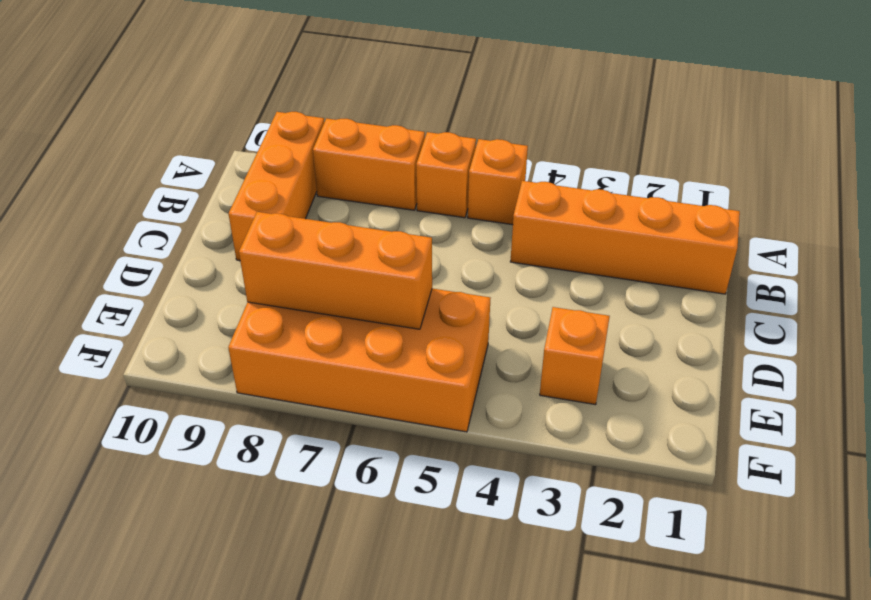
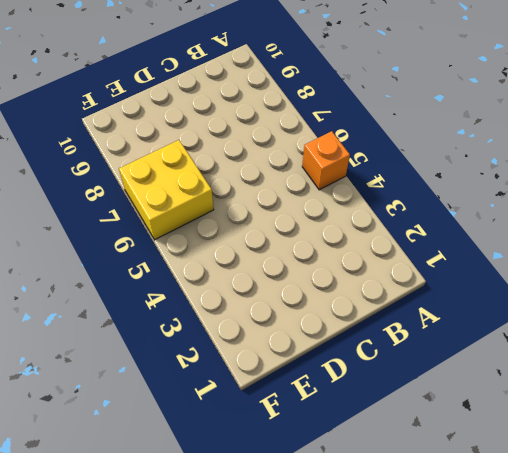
yellow brick E6:F7 level 1 -> orange brick E5:F8 level 1
none -> orange brick A6 level 1
none -> orange brick A7:A8 level 1

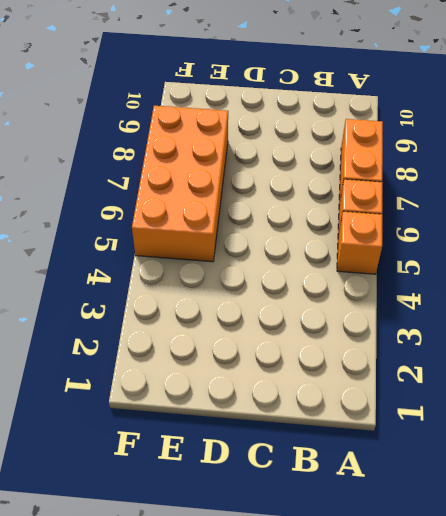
none -> orange brick A9:C9 level 1
none -> orange brick B1:B4 level 1

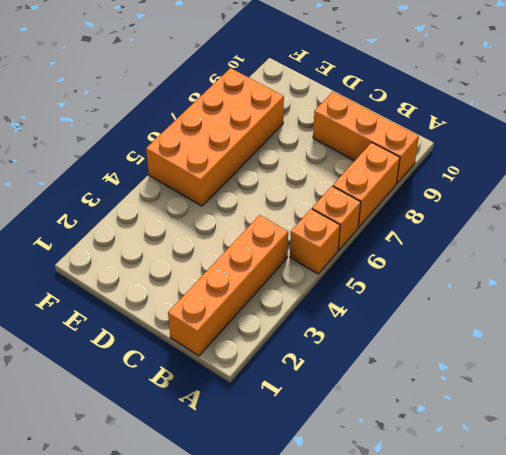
none -> orange brick E3 level 1
none -> orange brick E6:E8 level 2

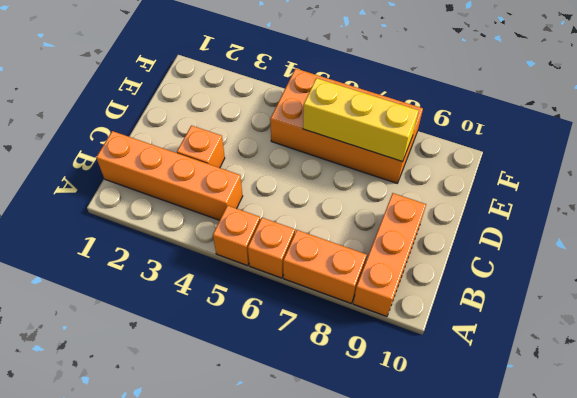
orange brick C3 level 1 -> orange brick E3 level 1
yellow brick E6:E8 level 2 -> orange brick E6:E8 level 2

